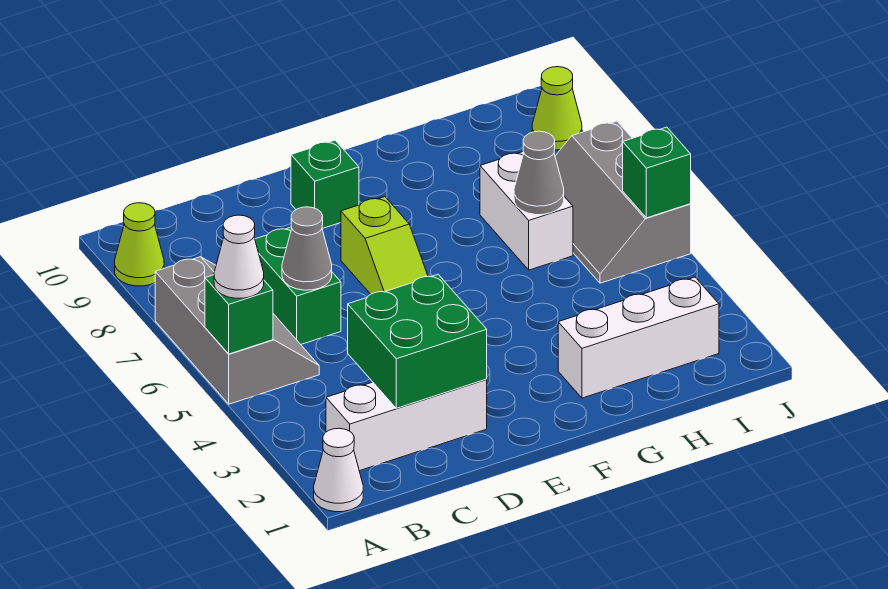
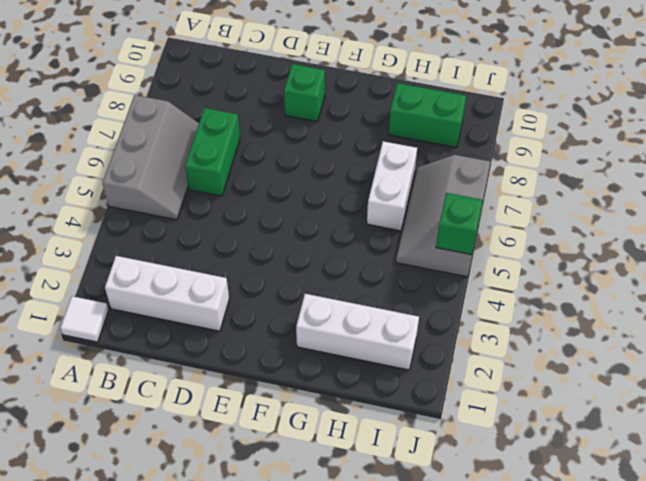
white tile A1 level 1 -> white cone A1 level 1
green brick H9:I9 level 1 -> none
none -> lime cone A9 level 1
none -> lime slope E6:E7 level 1 top 7
none -> lime cone J9 level 1

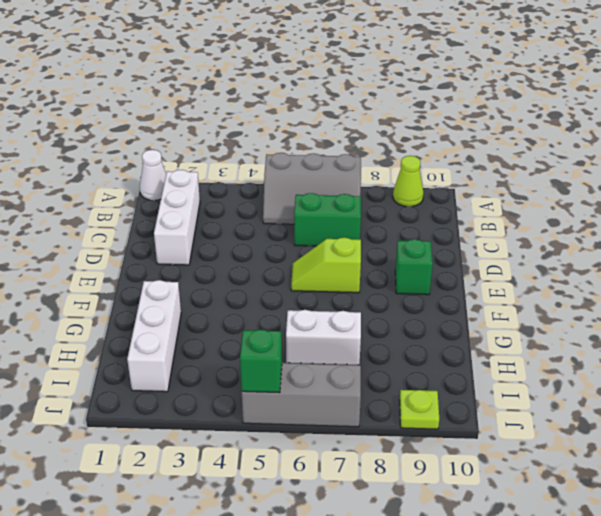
lime plate J9 level 1 -> lime cone J9 level 1
none -> green brick A5 level 2
none -> green brick C2:D3 level 2
none -> grey cone C6 level 2

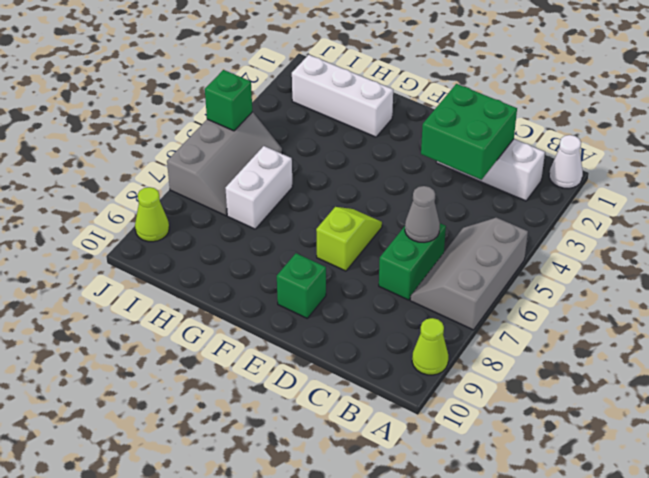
none -> green brick A5 level 2
none -> grey cone H6 level 2
none -> white cone A5 level 3

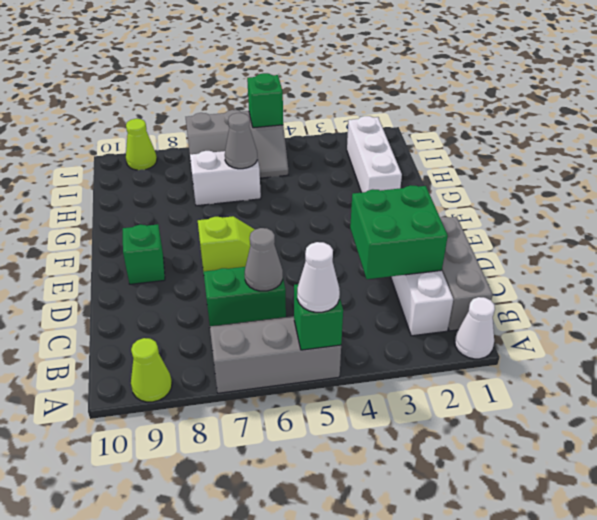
grey brick B1:D1 level 1 -> none

